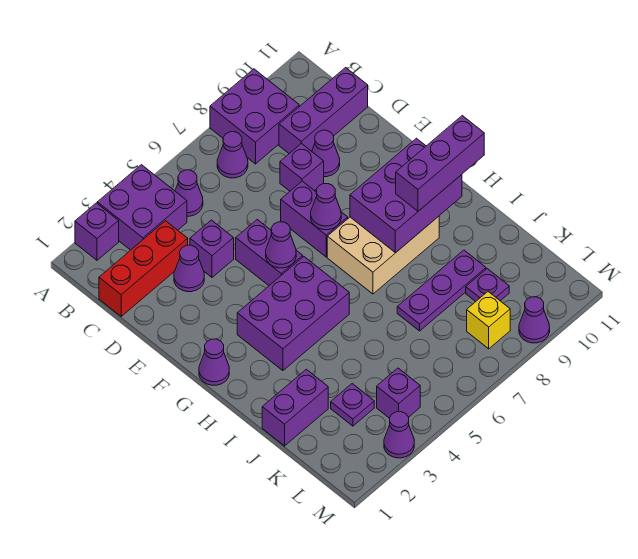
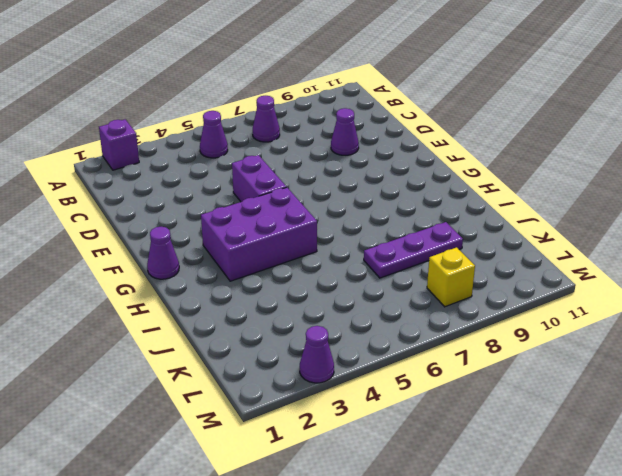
none -> purple brick A3:B4 level 1
none -> purple brick A8:B9 level 1
none -> red brick C1:C3 level 1

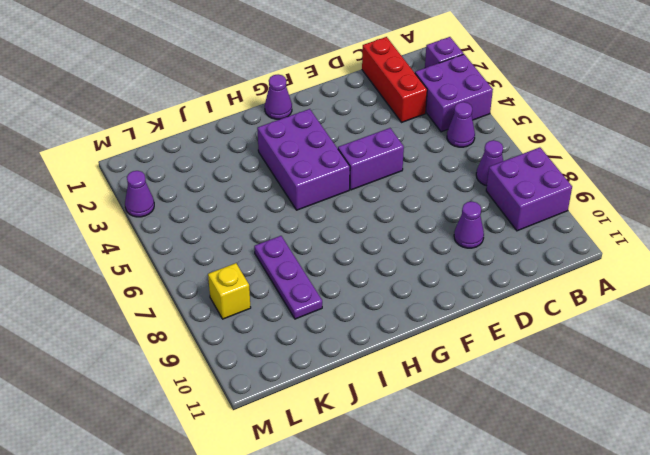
none -> purple brick C9:C11 level 1
none -> purple cone D3 level 1
none -> purple brick D4 level 1

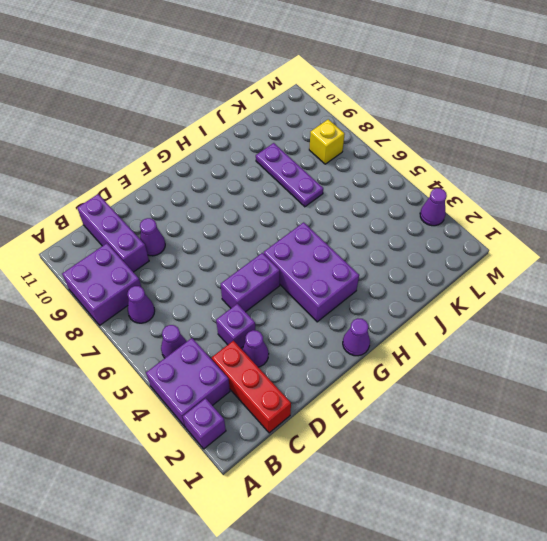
none -> purple brick D8 level 1
none -> purple brick E7:F7 level 1
none -> tan brick G7:H9 level 1

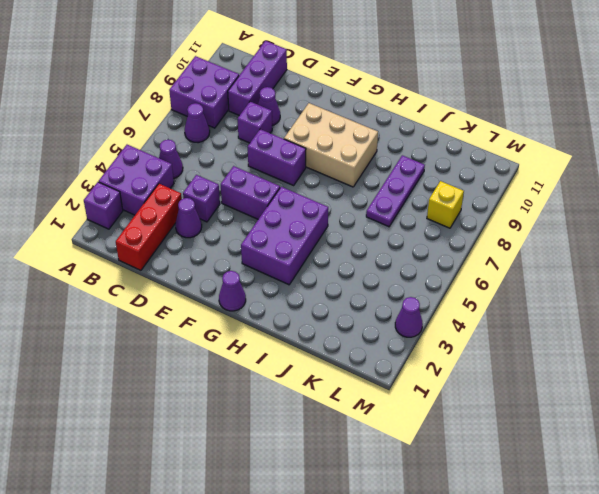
tan brick F8:H9 level 1 -> tan brick G7:H9 level 1
none -> purple brick J1:J2 level 1
none -> purple plate K3 level 1
none -> purple plate K9 level 1

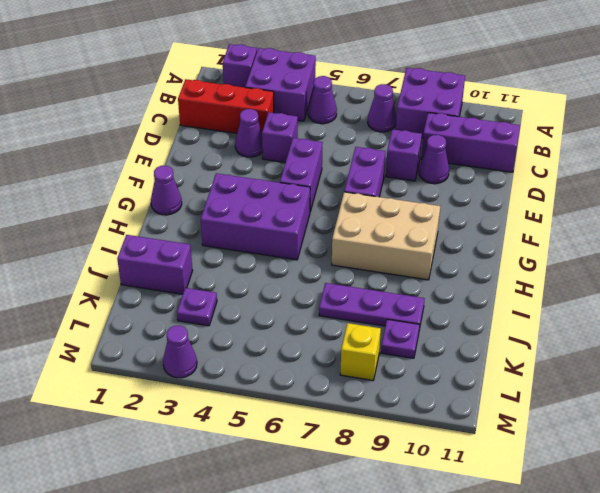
none -> purple brick L4 level 1
none -> purple cone M9 level 1
none -> purple cone F5 level 2

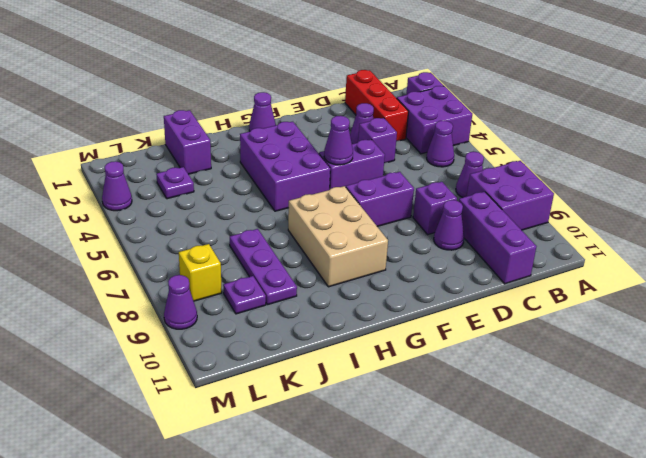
none -> purple brick L4 level 1
none -> purple cone F7 level 2
none -> purple brick G8:H10 level 2

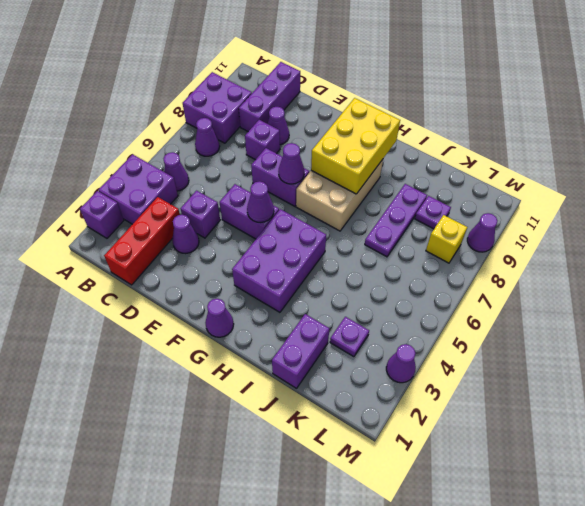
yellow brick G8:H10 level 2 -> purple brick G8:H10 level 2
none -> purple brick L4 level 1
none -> purple brick H9:H11 level 3

